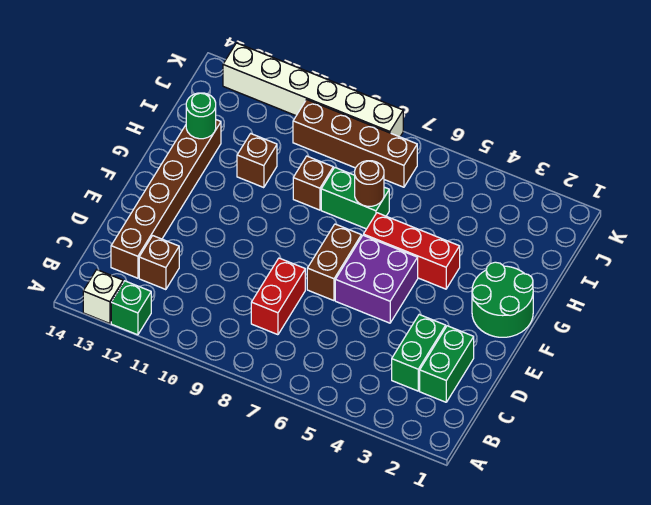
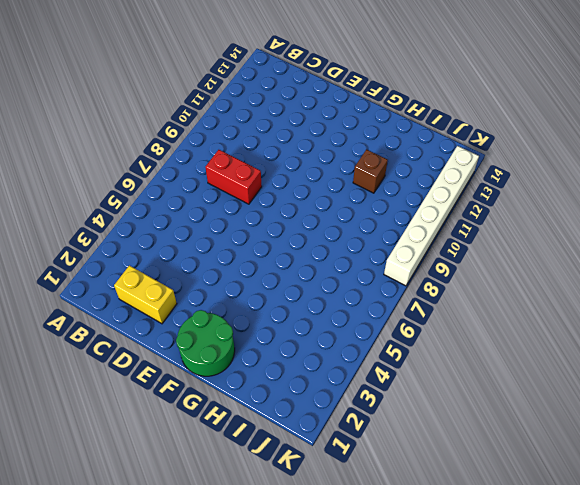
yellow brick C2:D2 level 1 -> green brick C2:D2 level 1
none -> green brick A12 level 1
none -> white brick A13 level 1
none -> green brick C3:D3 level 1

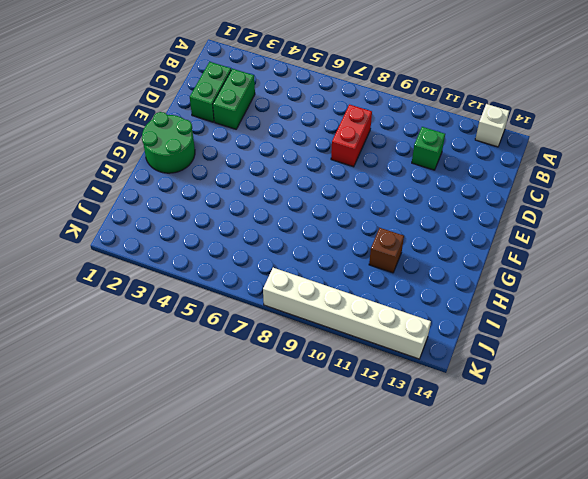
green brick C11 level 1 -> green brick A12 level 1
none -> brown brick C12 level 1
none -> brown brick C13:H13 level 1
none -> purple brick E5:F6 level 1

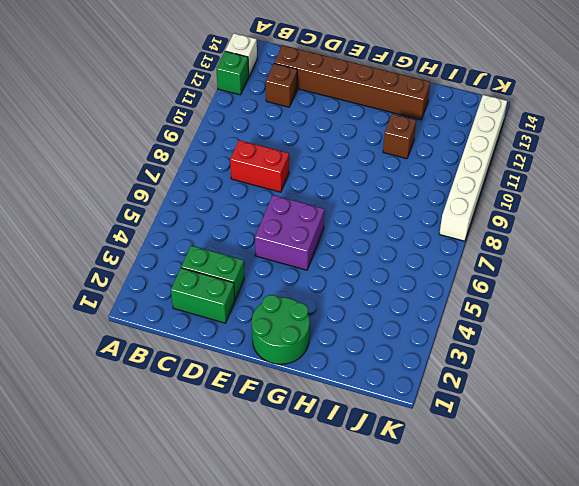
none -> brown brick E7:F7 level 1
none -> red brick G4:G6 level 1
none -> green brick H7:H8 level 1

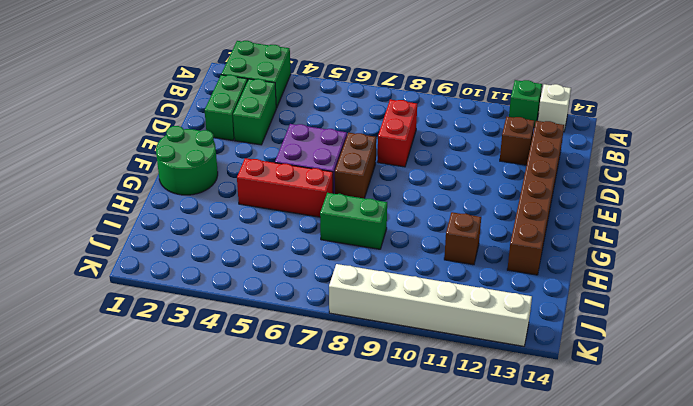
green brick A2:B3 level 1 -> none
none -> brown brick H9 level 1
none -> brown brick J7:J10 level 1
none -> brown round brick H7 level 2

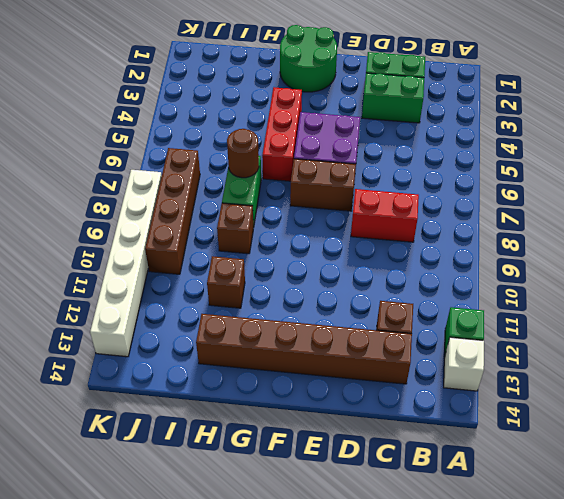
none -> green round brick H13 level 2

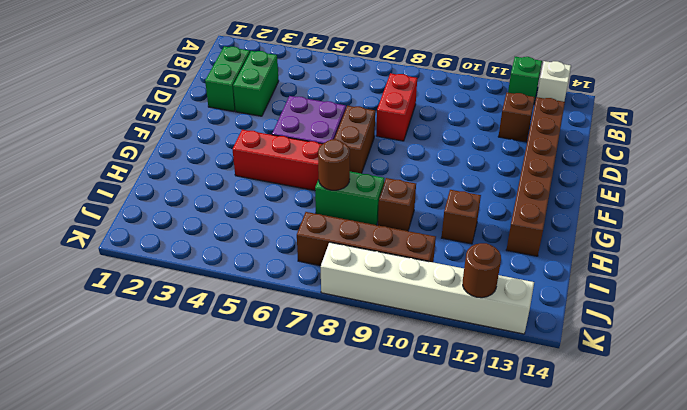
brown round brick K12 level 2 -> none
none -> green round brick F1:G2 level 1
none -> green round brick H13 level 2

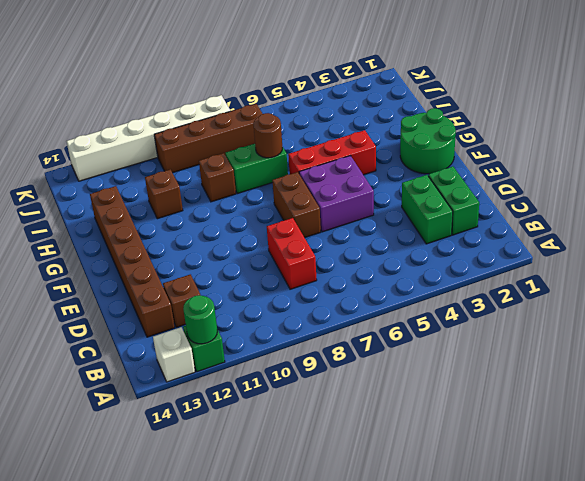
green round brick A12 level 2 -> green round brick H13 level 2

